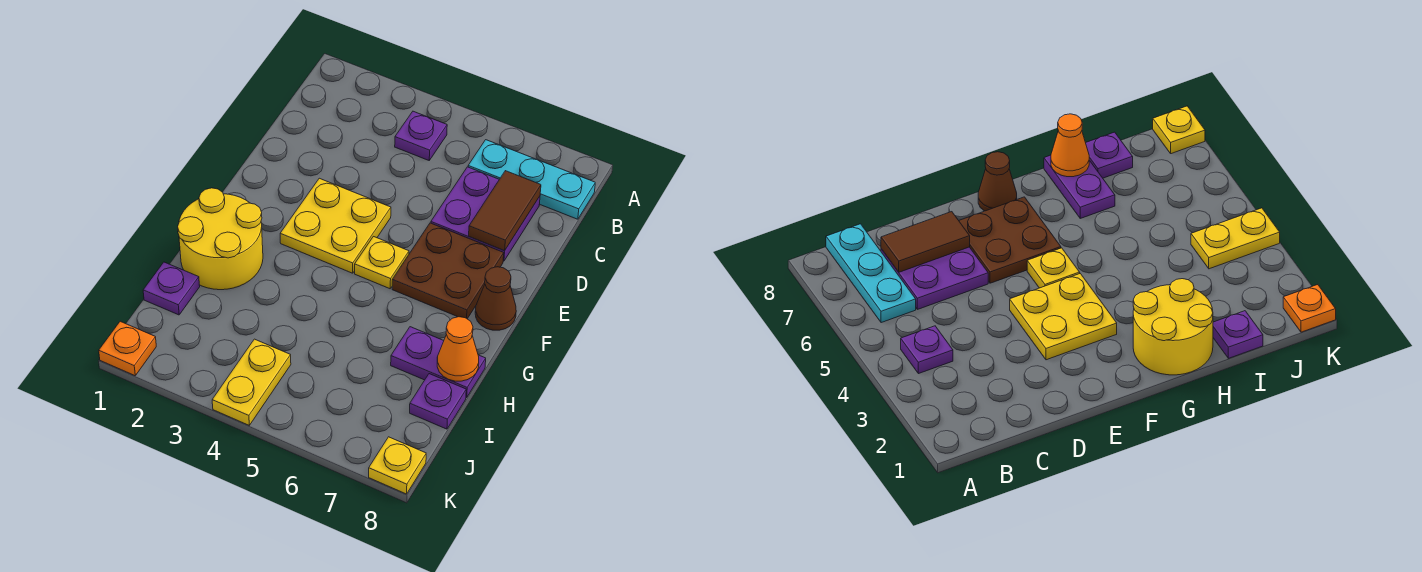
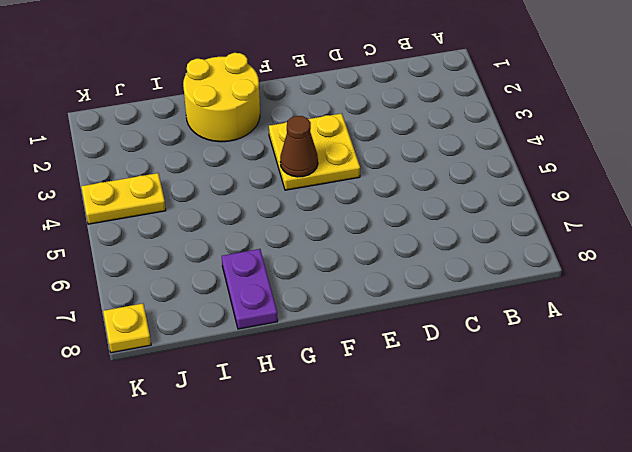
brown cone F4 level 2 -> brown cone F8 level 1
none -> purple plate B4 level 1
none -> cyan plate B6:B8 level 1
none -> purple plate C6:D7 level 1

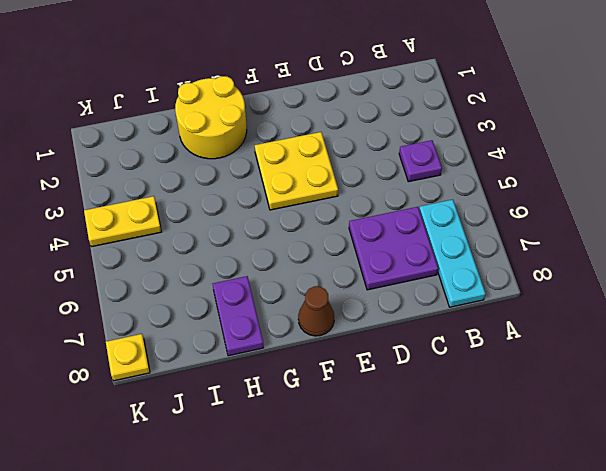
none -> brown plate E6:F7 level 1
none -> yellow plate F5 level 1
none -> purple plate I1 level 1

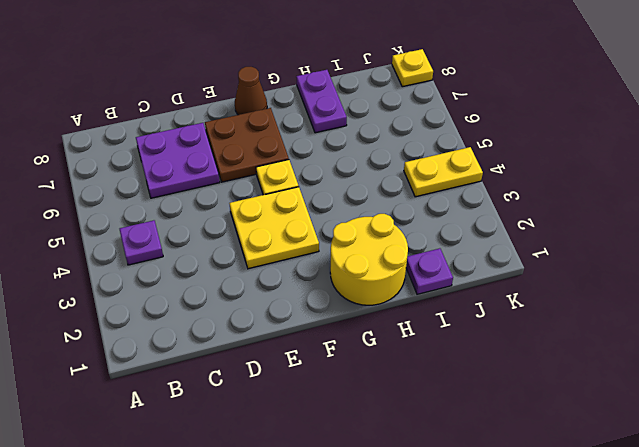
none -> cyan plate B6:B8 level 1
none -> purple plate I8 level 1
none -> orange plate K1 level 1

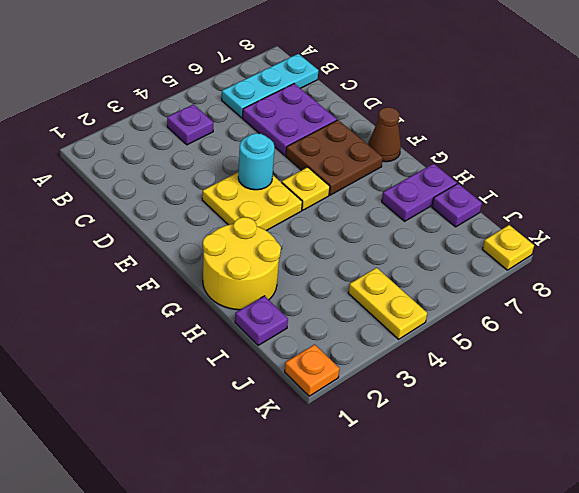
cyan round brick E4 level 2 -> none
none -> brown tile C7:D7 level 2
none -> orange cone H8 level 2

